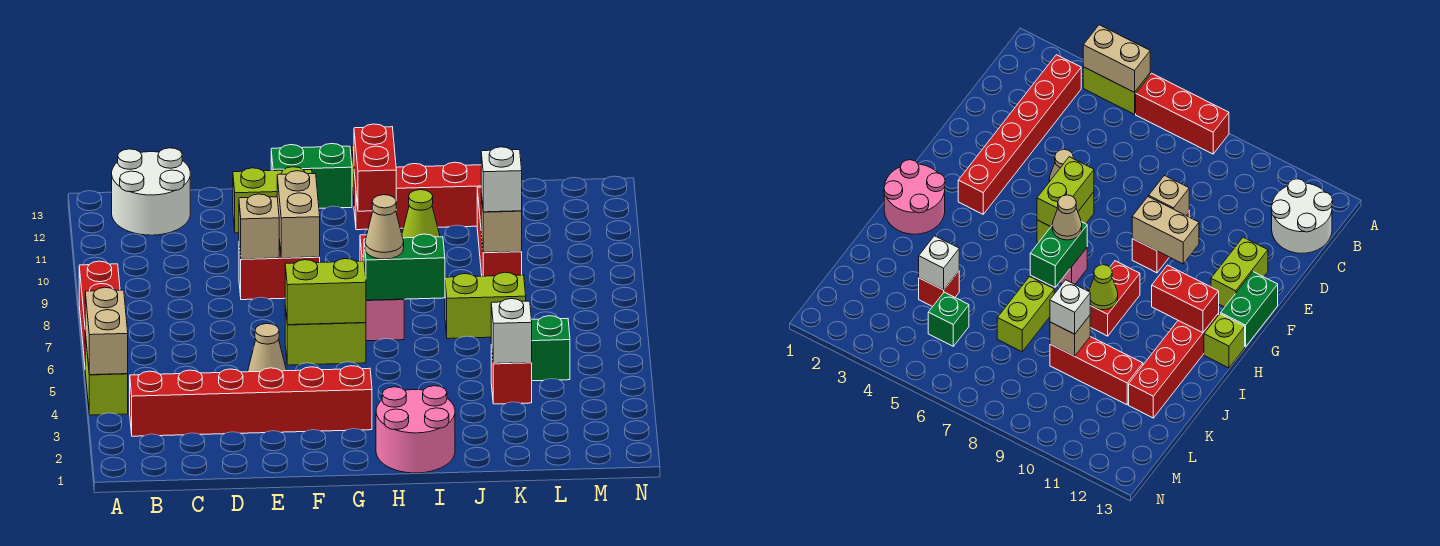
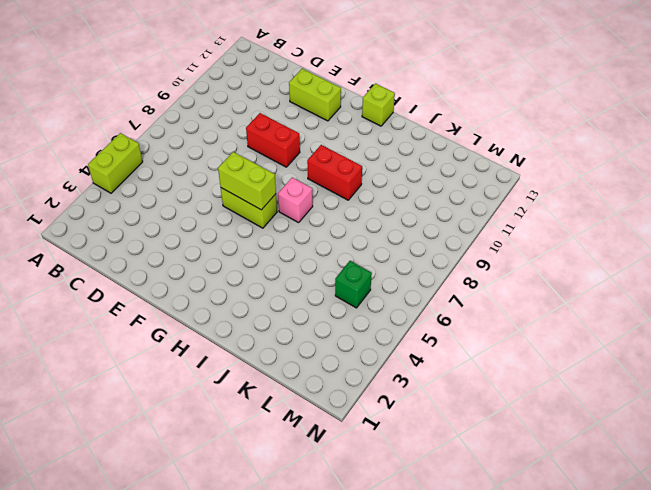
none -> red brick A6:A8 level 1
none -> red brick B3:G3 level 1
none -> white round brick B12:C13 level 1

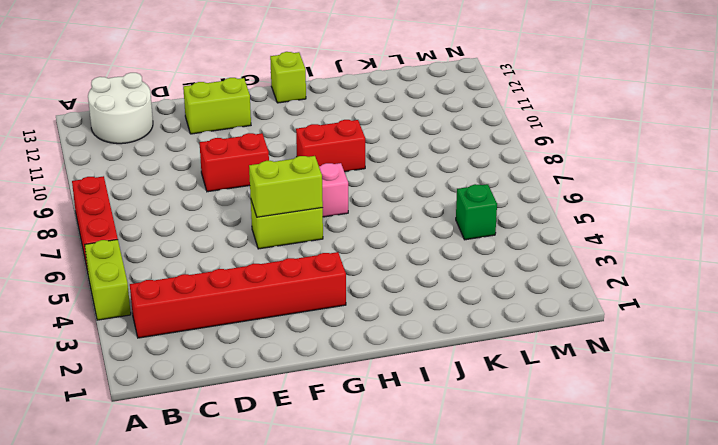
none -> tan cone E5 level 1
none -> green brick F13:G13 level 1
none -> pink round brick H1:I2 level 1

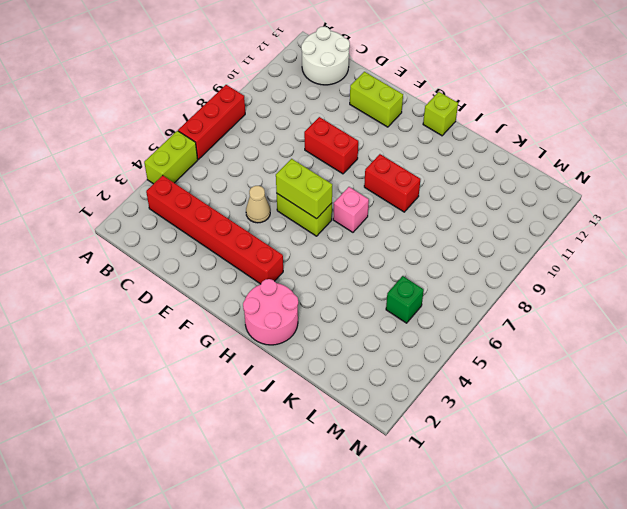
none -> green brick F13:G13 level 1
none -> red brick H12:K12 level 1
none -> lime brick J7:K7 level 1

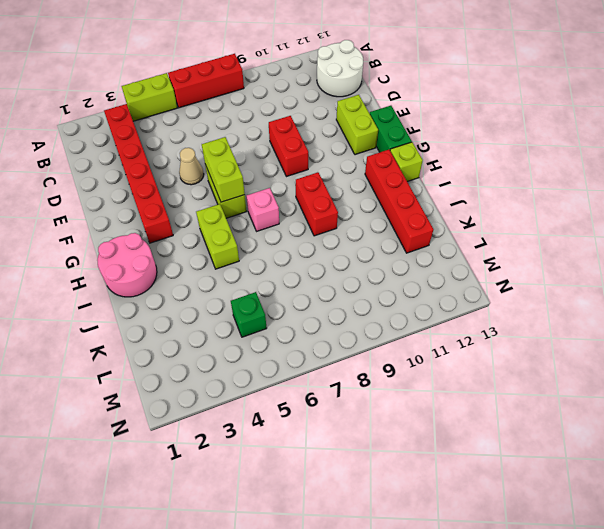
lime brick H5:I5 level 1 -> lime brick J7:K7 level 1
none -> red brick K4 level 1
none -> red brick K9:K11 level 1
none -> tan brick A4:A5 level 2

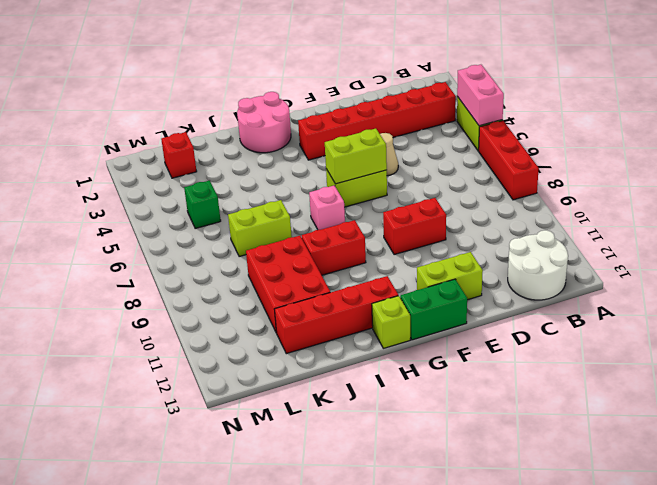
pink brick A4:A5 level 2 -> tan brick A4:A5 level 2
red brick J9:K11 level 1 -> red brick K9:K11 level 1
red brick L2 level 1 -> red brick K4 level 1
none -> tan brick E9 level 2
none -> tan brick F9:F10 level 2
none -> green brick H7:I7 level 2

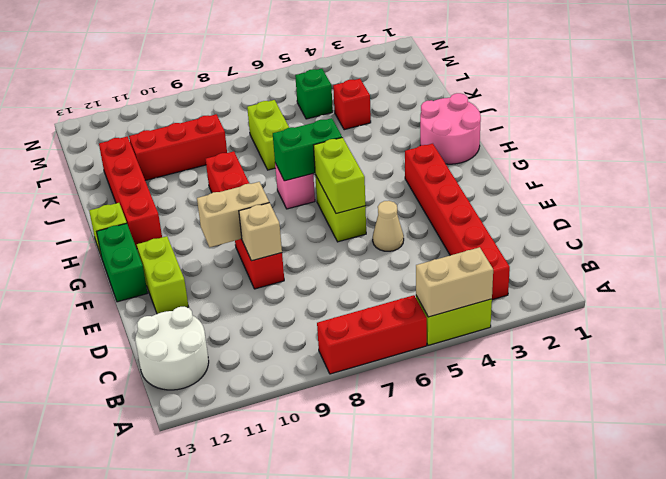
green brick H6:H7 level 2 -> green brick H7:I7 level 2
none -> red brick H11:H12 level 2
none -> lime cone I9 level 2
none -> white brick K4 level 2

